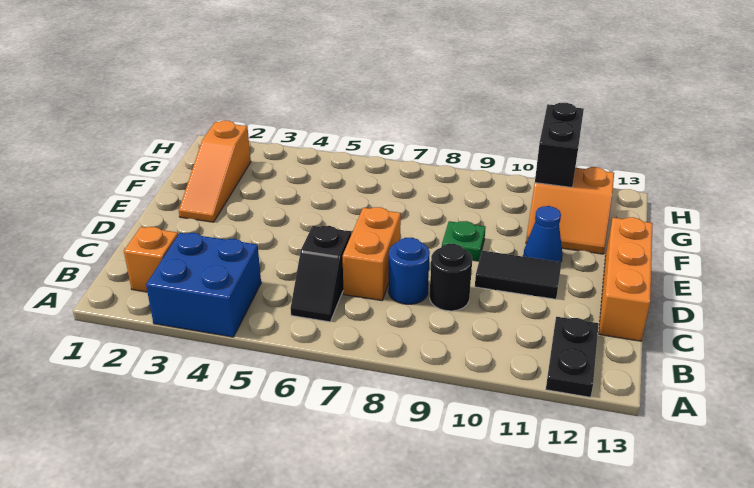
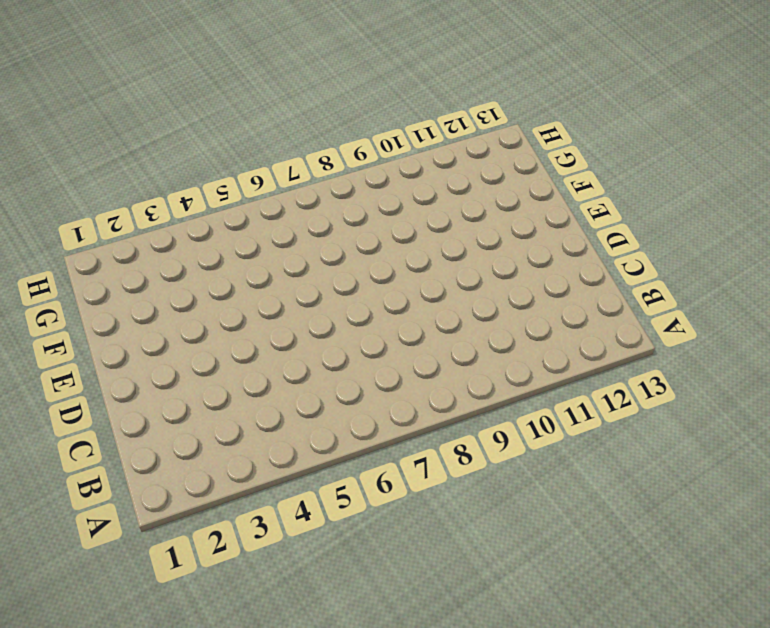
none -> blue brick A3:B4 level 1
none -> black plate A12:B12 level 1
none -> orange brick B2 level 1

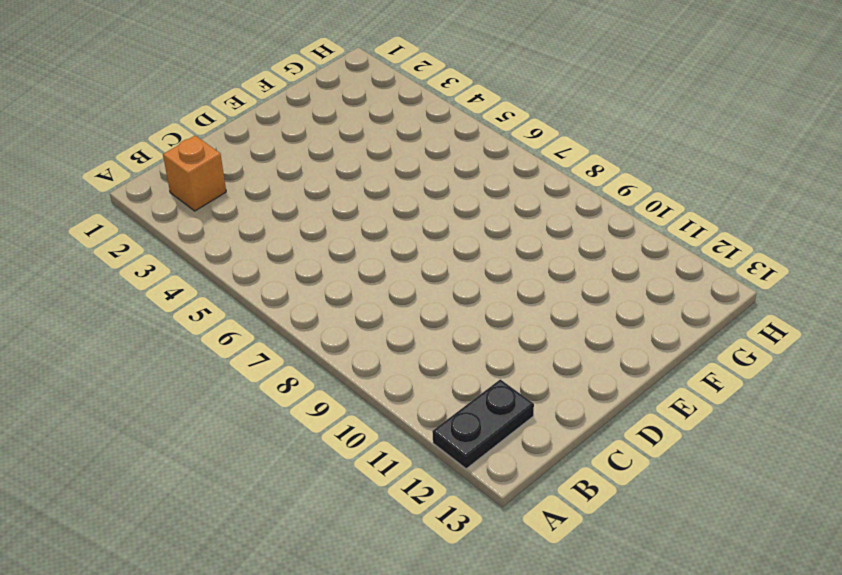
none -> blue brick A3:B4 level 1
none -> black slope B6:C6 level 1 top C
none -> orange brick C7:D7 level 1

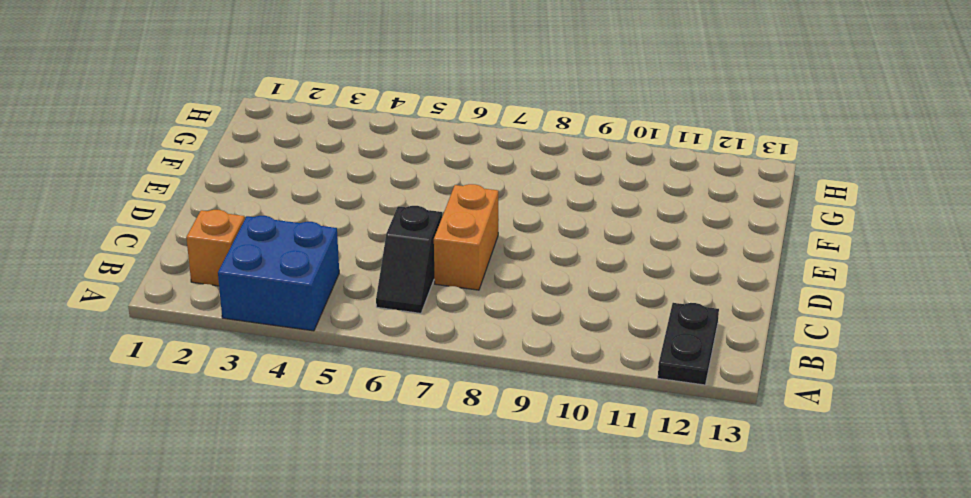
none -> blue round brick C8 level 1
none -> black round brick C9 level 1
none -> orange brick C13:E13 level 1

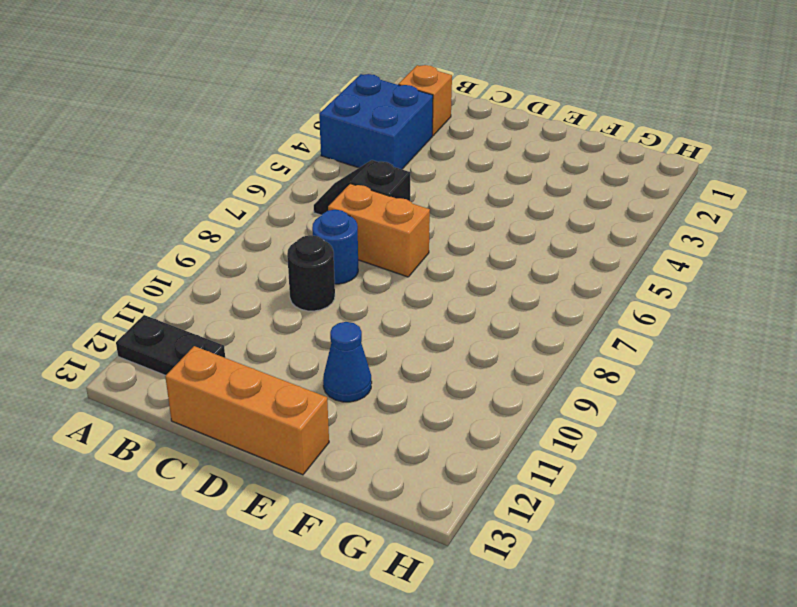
none -> black tile D10:D11 level 1
none -> orange slope E2:G2 level 1 top G
none -> green plate E9 level 1

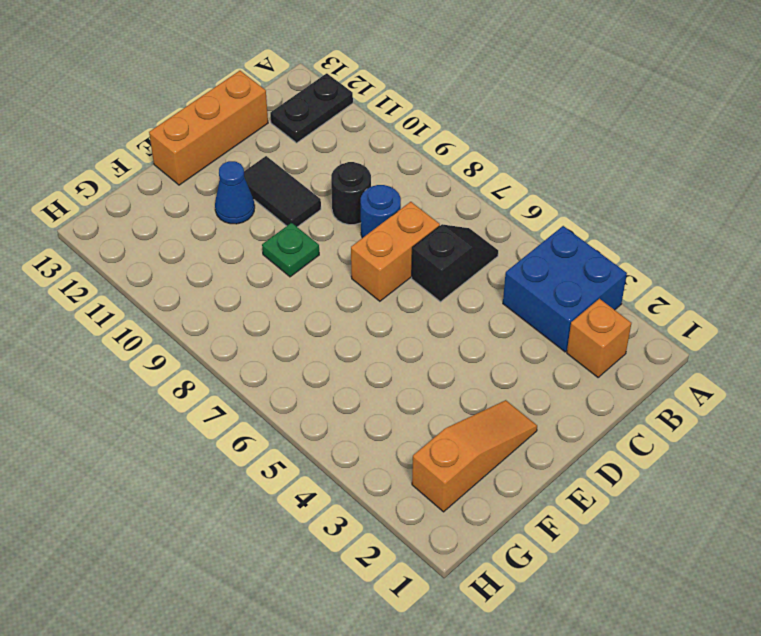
none -> orange slope F11:G12 level 1 top G
none -> black brick G11:H11 level 2

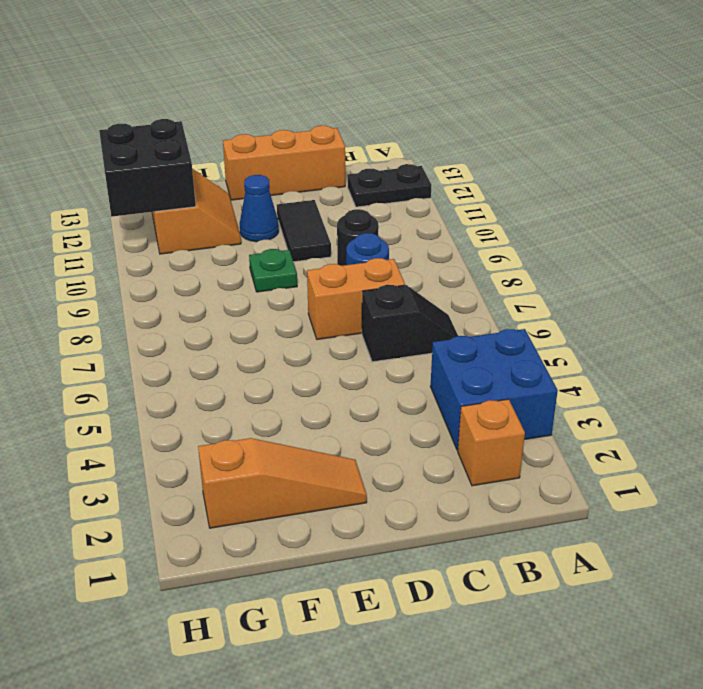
black brick G11:H12 level 2 -> black brick G11:H11 level 2

